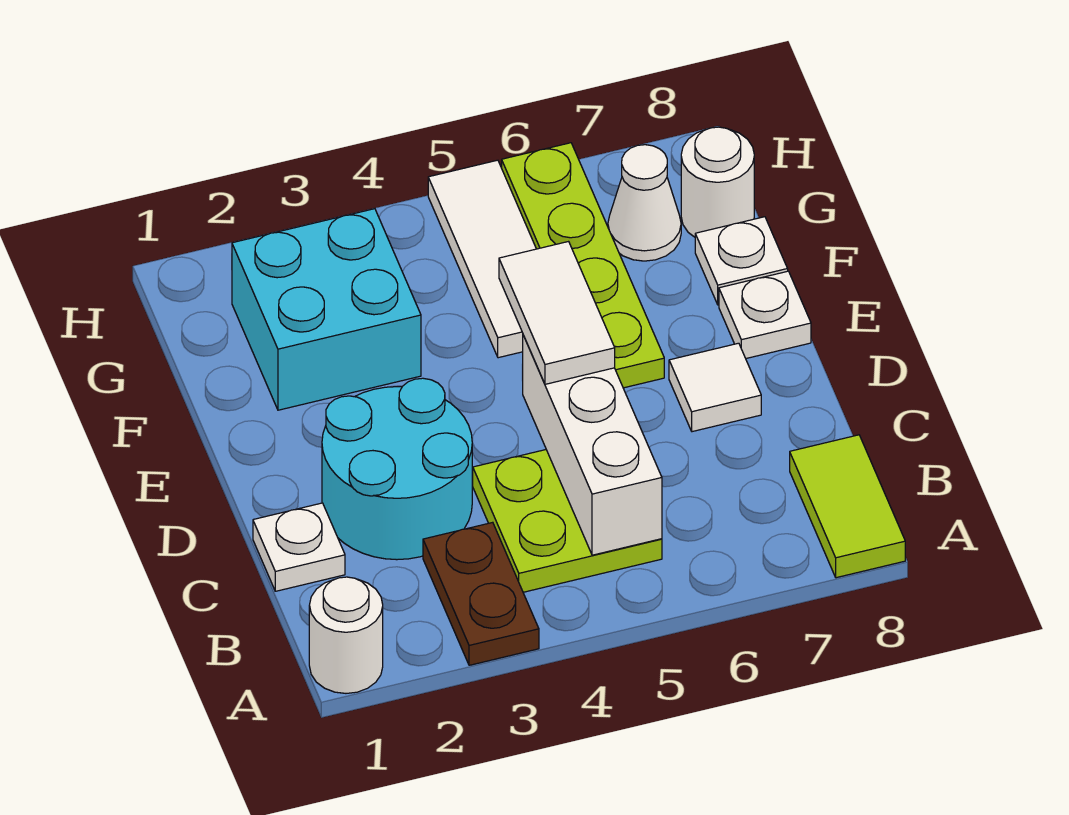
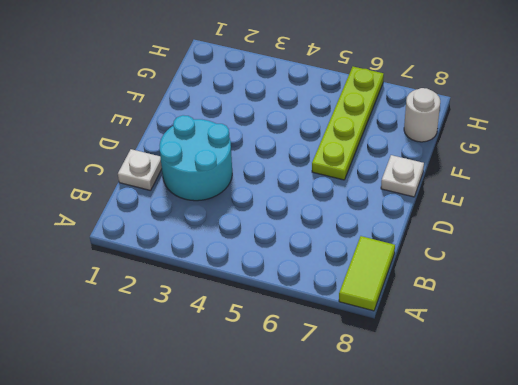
none -> white round brick A1 level 1
none -> brown plate A3:B3 level 1
none -> lime plate B4:C5 level 1

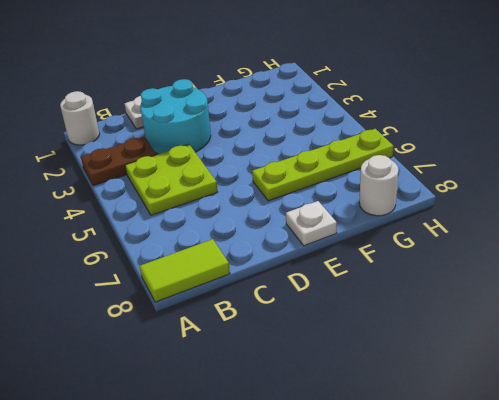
none -> white tile D7 level 1
none -> cyan brick F2:G3 level 1
none -> white tile F5:H5 level 1

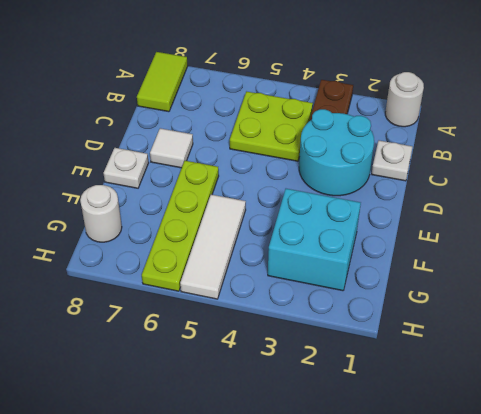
none -> white plate F8 level 1
none -> white cone G7 level 1
none -> white brick B5:D5 level 2

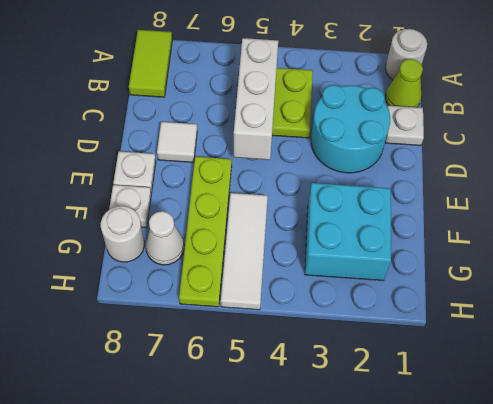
lime cone B1 level 1 -> none
none -> brown plate A3:B3 level 1
none -> white tile D5:E5 level 3

